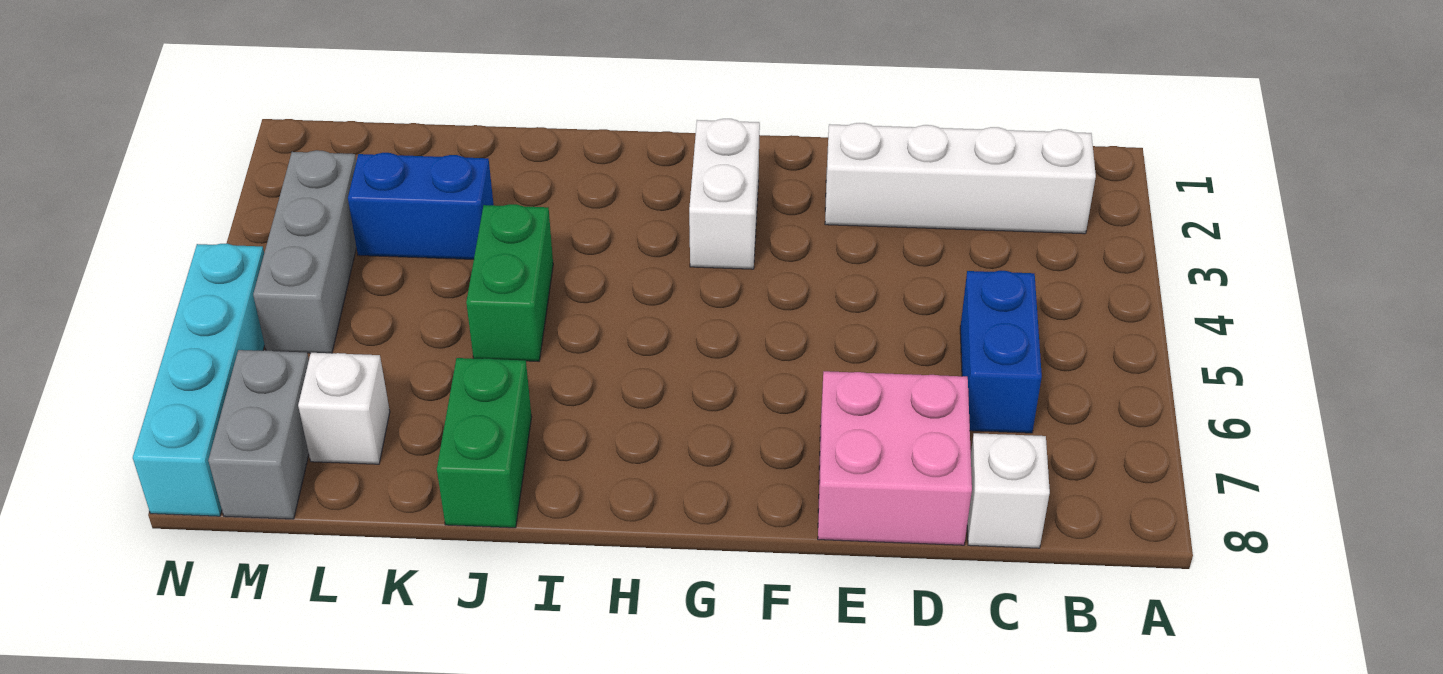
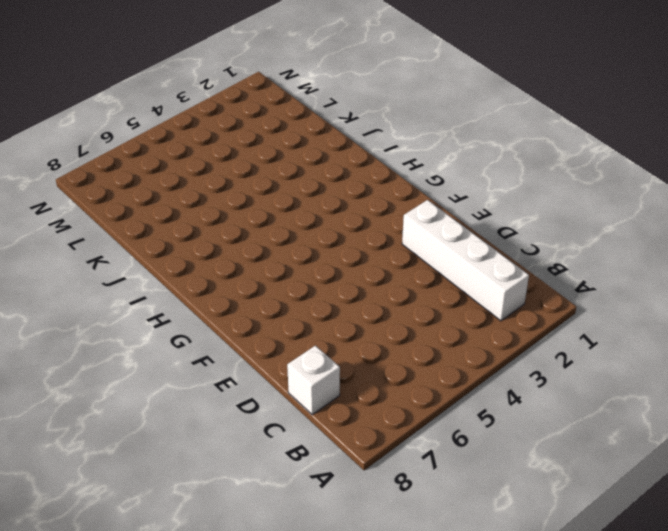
none -> blue brick C5:C6 level 1
none -> pink brick D7:E8 level 1
none -> white brick G2:G3 level 1

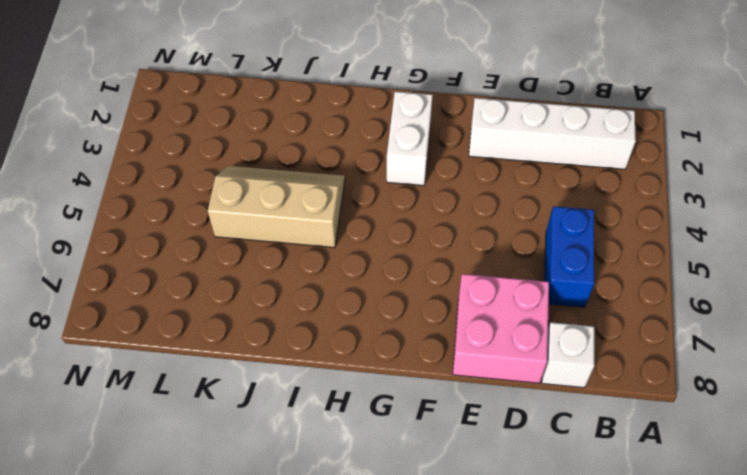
tan slope I4:K5 level 1 top 5 -> green brick J4:J5 level 1
none -> green brick J7:J8 level 1
none -> blue brick K3:L3 level 1
none -> white brick L7 level 1

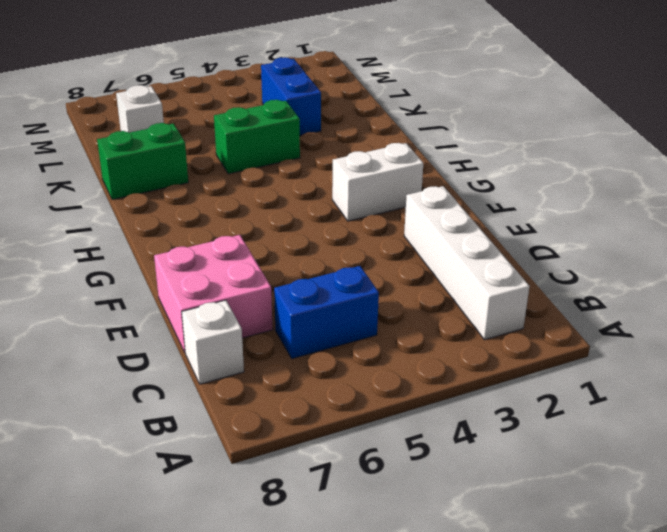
none -> grey brick M3:M5 level 1
none -> grey brick M7:M8 level 1
none -> cyan brick N5:N8 level 1

